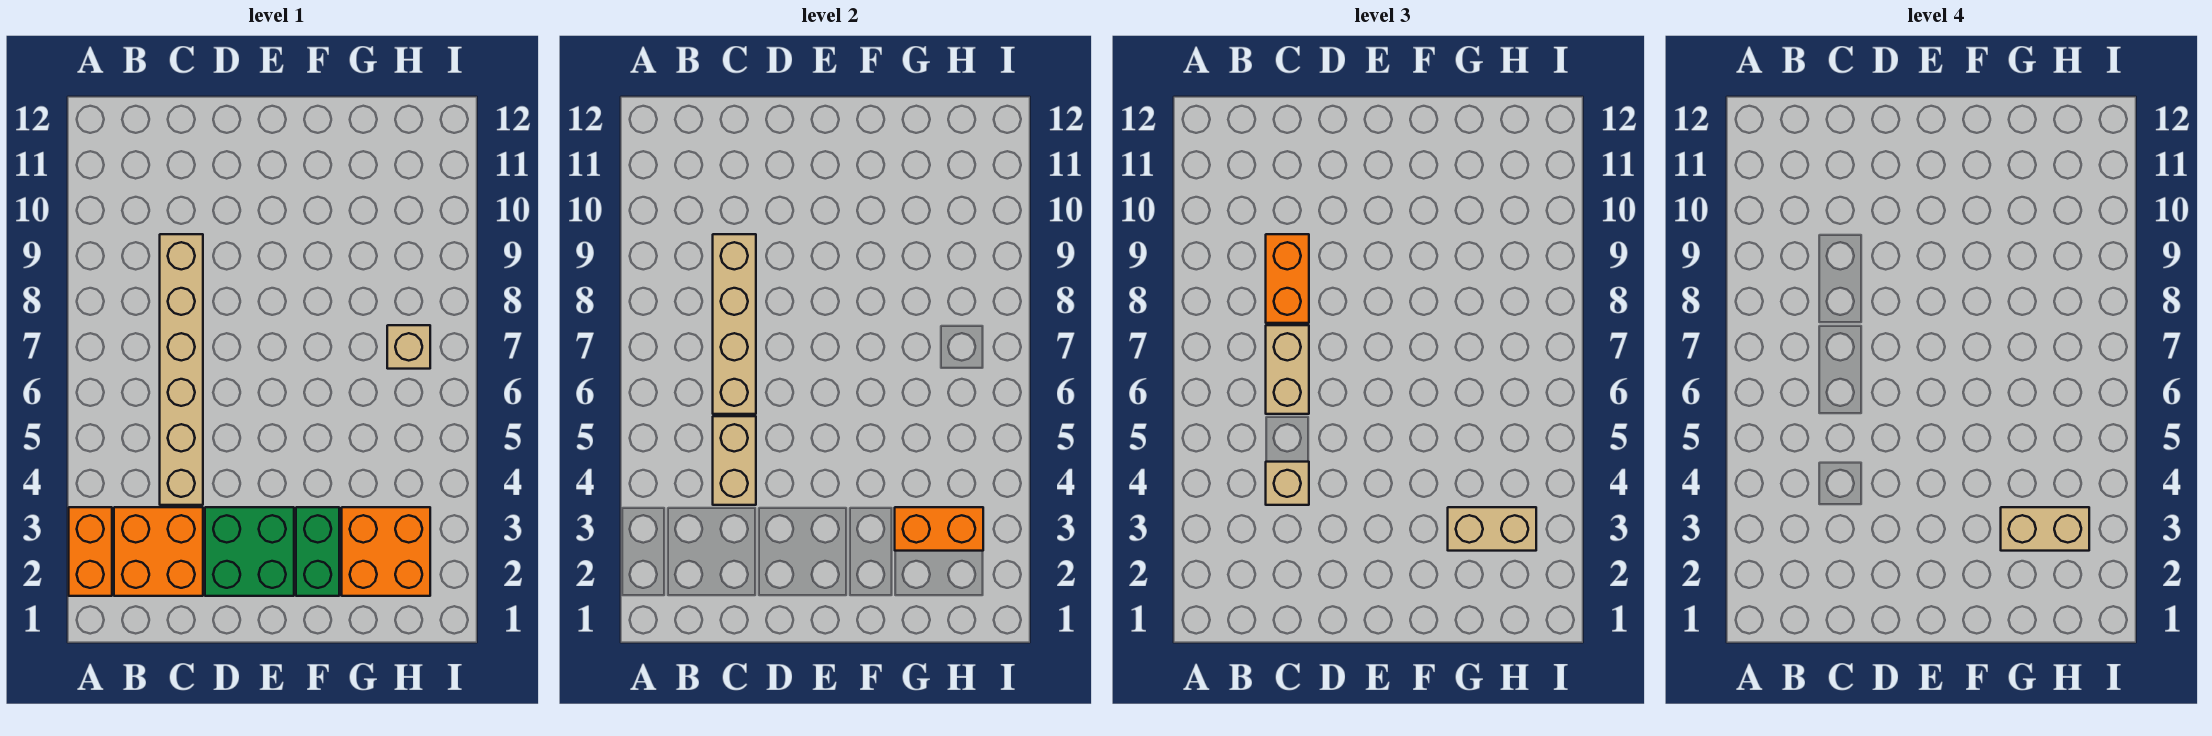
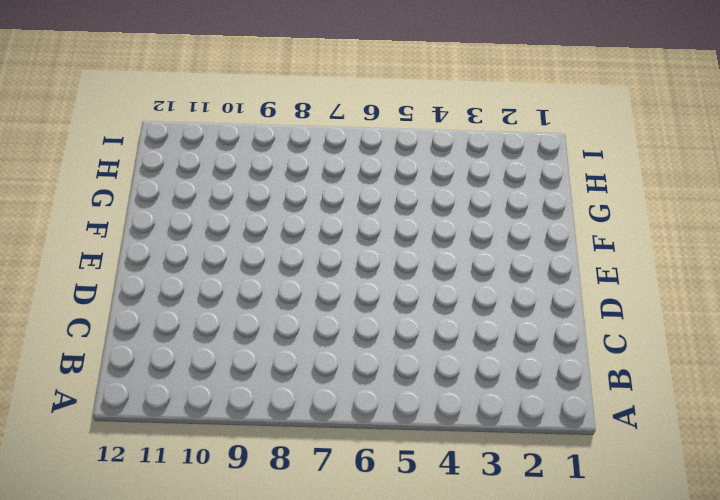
none -> orange brick A2:A3 level 1
none -> orange brick B2:C3 level 1
none -> tan brick C4:C9 level 1

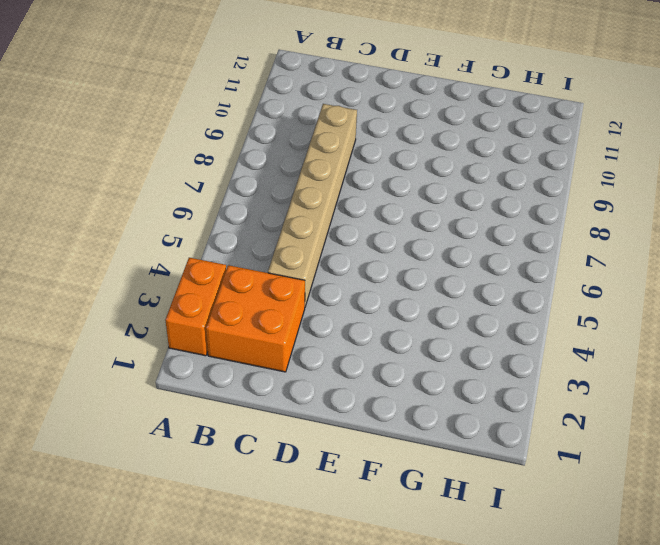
none -> green brick D2:E3 level 1
none -> green brick F2:F3 level 1
none -> orange brick G2:H3 level 1

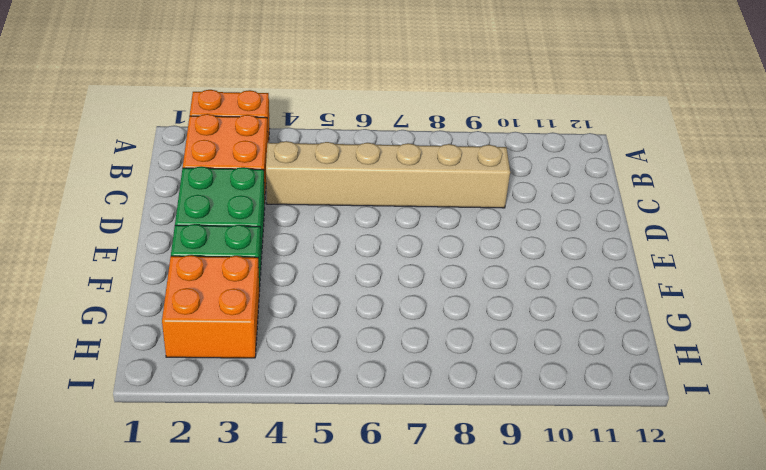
none -> tan brick H7 level 1
none -> tan brick C4:C5 level 2
none -> tan brick C6:C9 level 2

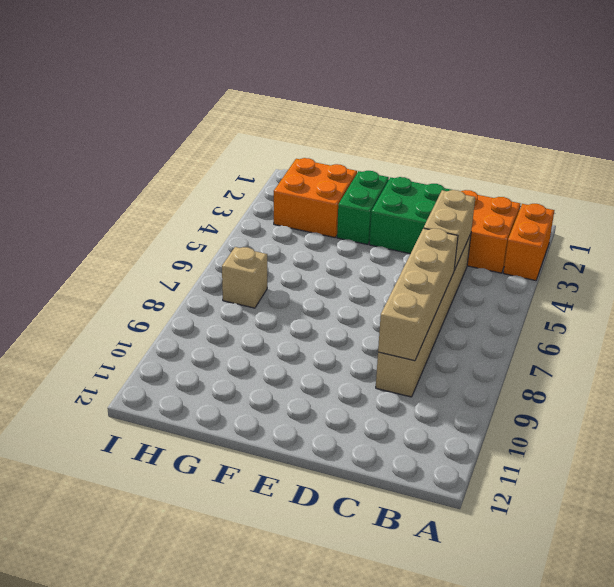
none -> orange brick G3:H3 level 2
none -> tan brick C4 level 3
none -> tan brick C6:C7 level 3

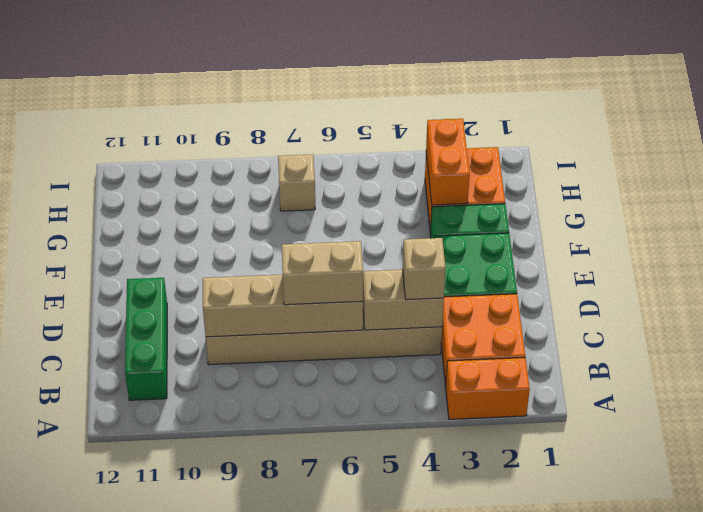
green brick B11:D11 level 1 -> none
none -> orange brick C8:C9 level 3
none -> tan brick G3:H3 level 3
none -> tan brick G3:H3 level 4

